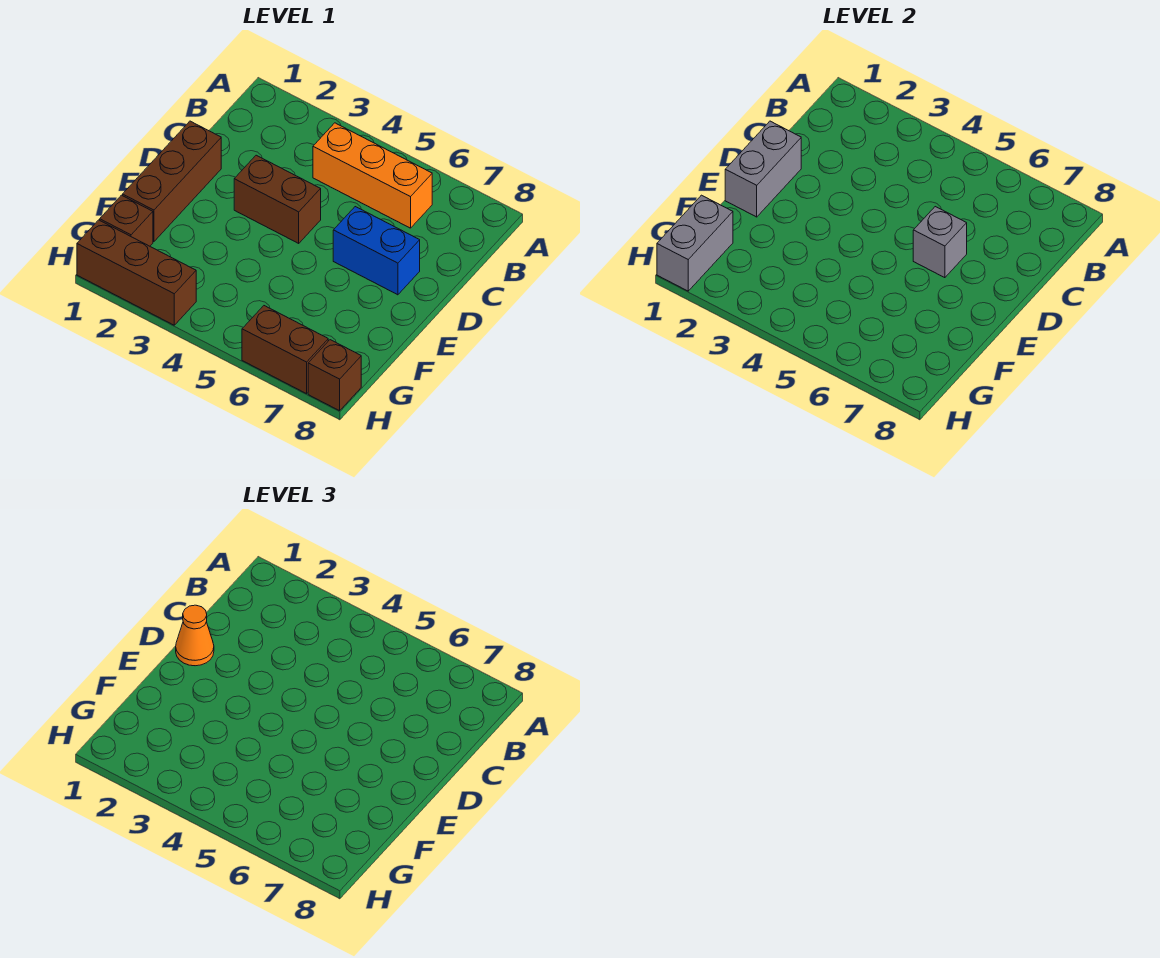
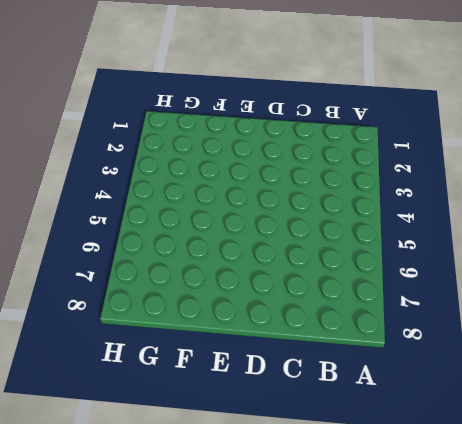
none -> orange brick B4:B6 level 1
none -> brown brick D1:F1 level 1
none -> brown brick D3:D4 level 1

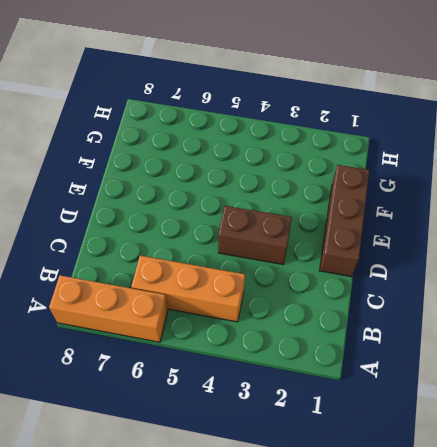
orange brick A6:A8 level 1 -> none
none -> blue brick D6:D7 level 1
none -> brown brick G1 level 1
none -> brown brick H1:H3 level 1

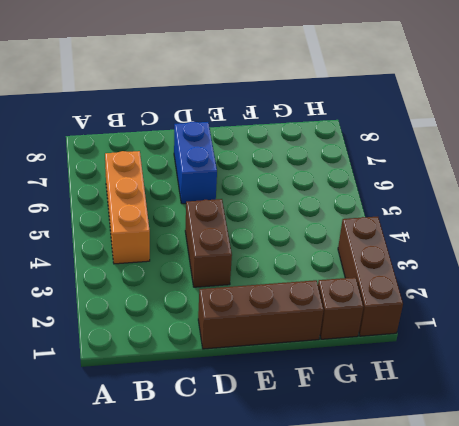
none -> brown brick H6:H7 level 1
none -> brown brick H8 level 1
none -> grey brick D1:E1 level 2

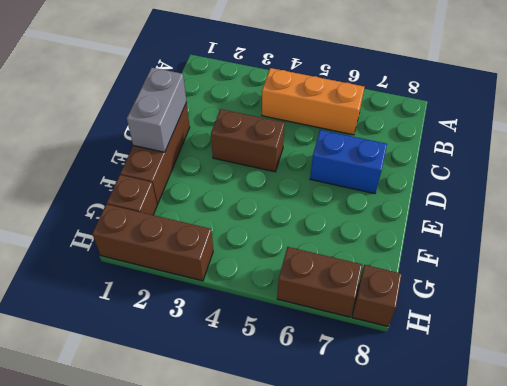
none -> grey brick D6 level 2
none -> grey brick G1:H1 level 2
none -> orange cone D1 level 3

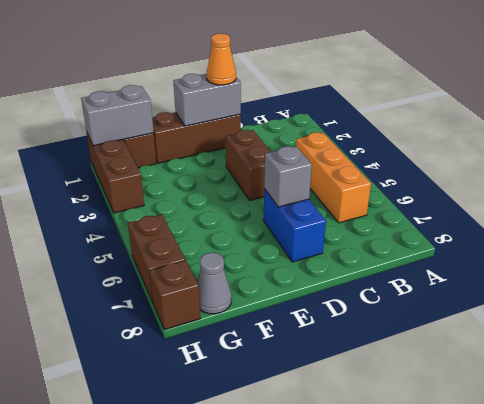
grey cone G8 level 1 -> none

